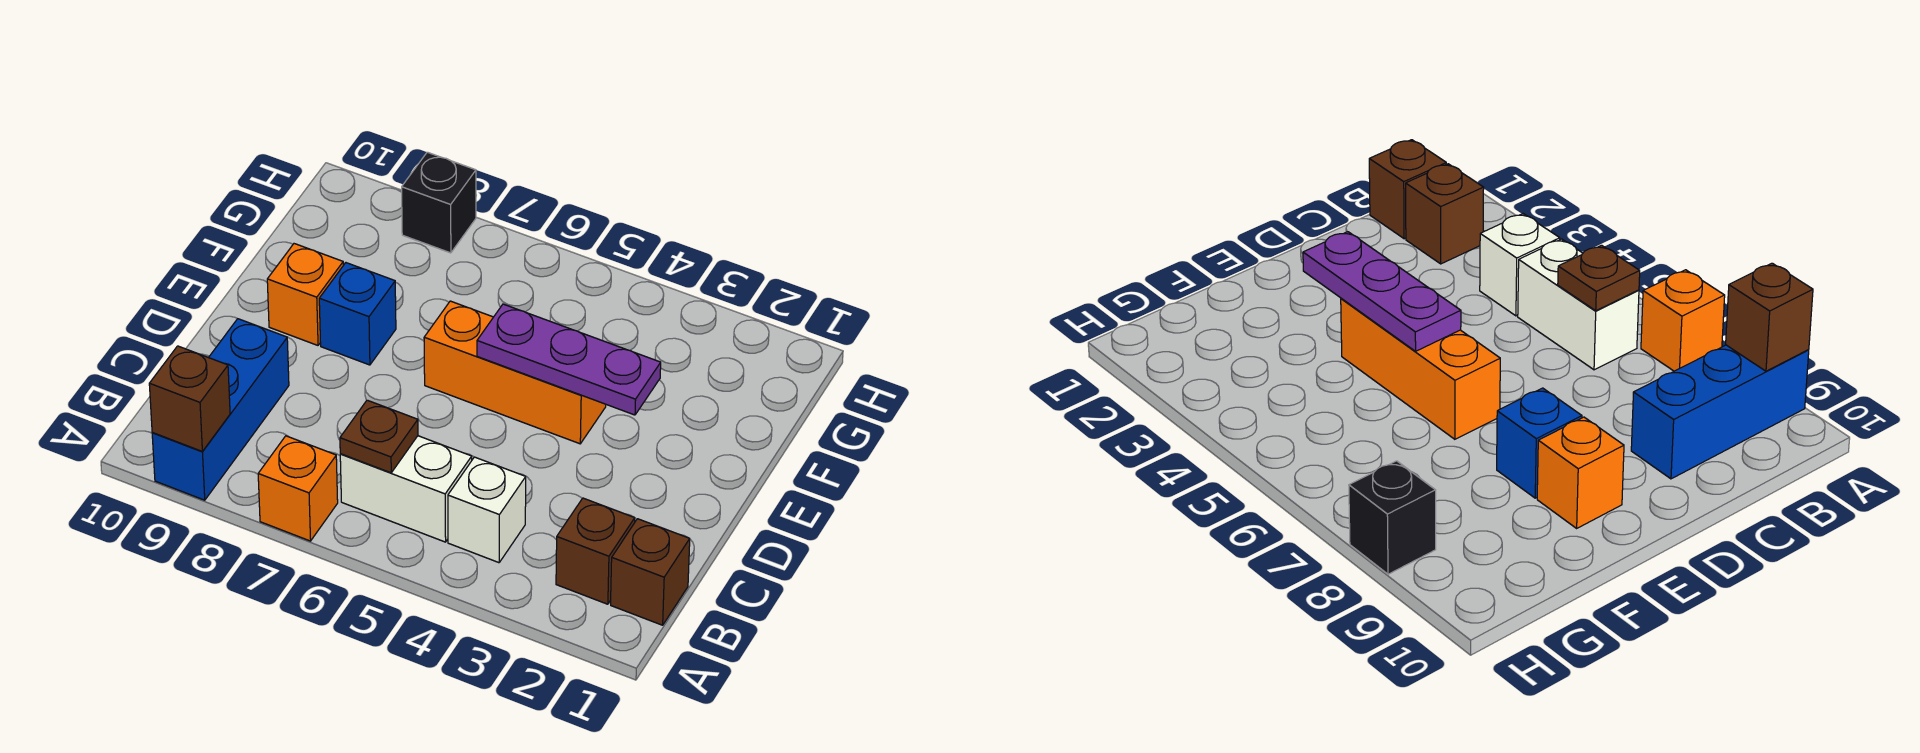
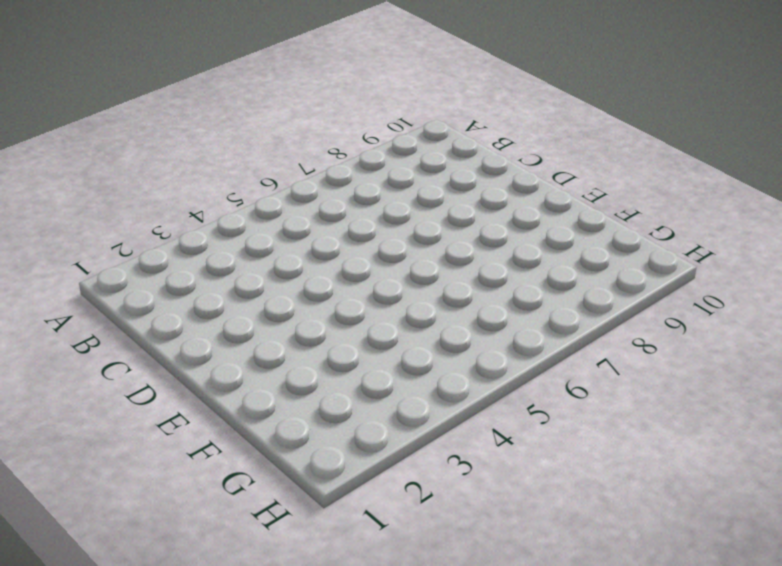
none -> orange brick A7 level 1
none -> blue brick A9:C9 level 1
none -> brown brick B1 level 1

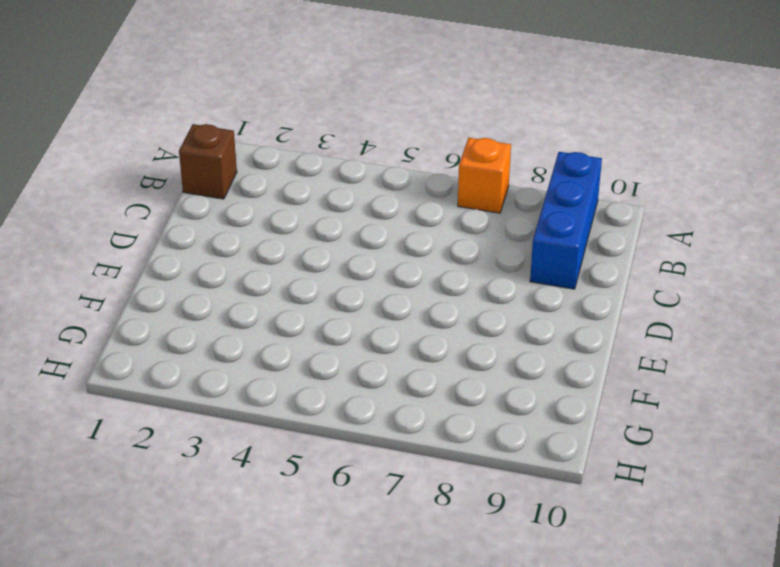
none -> brown brick B2 level 1
none -> white brick B4 level 1
none -> white brick B5:B6 level 1

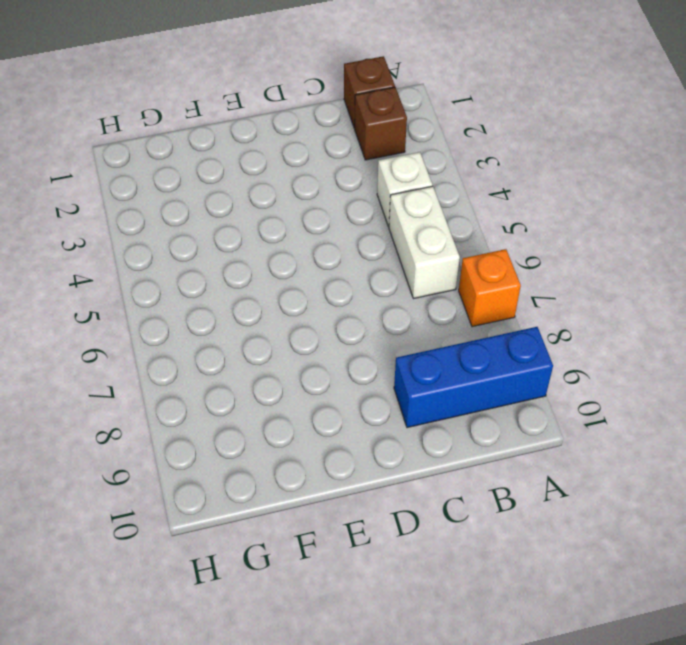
none -> orange brick E4:E6 level 1
none -> blue brick E8 level 1
none -> orange brick E9 level 1

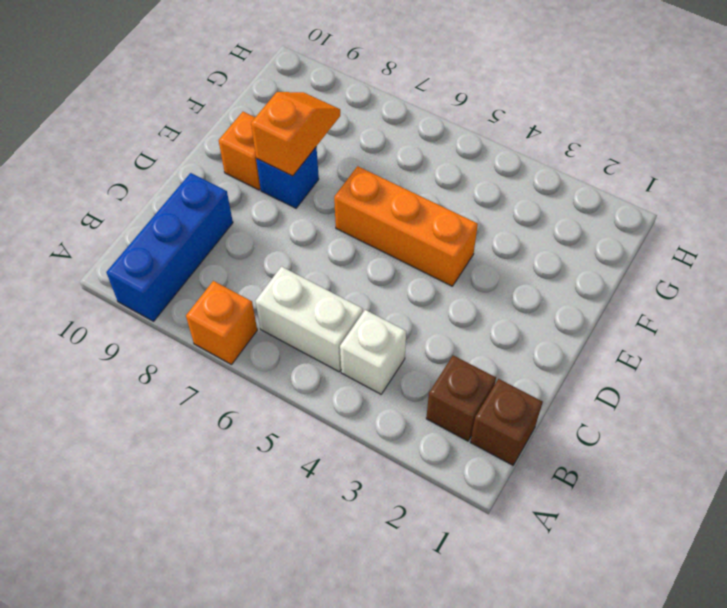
orange slope E8:F8 level 2 top E -> none
none -> black brick H8 level 1
none -> brown brick A9 level 2
none -> brown plate B6 level 2

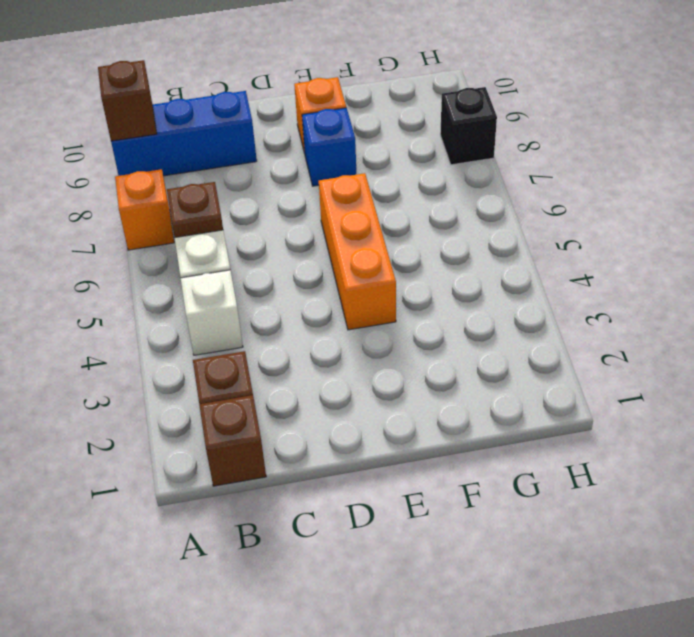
none -> purple plate E3:E5 level 2

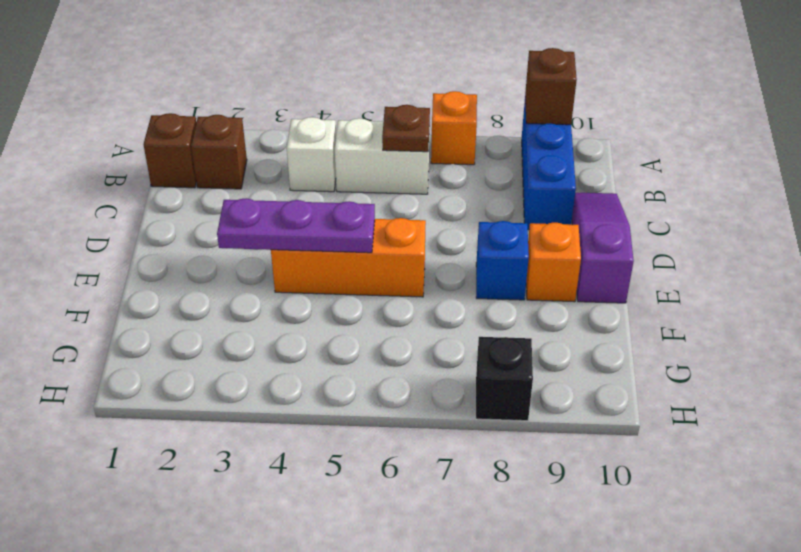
purple slope C10:E10 level 1 top E -> none

